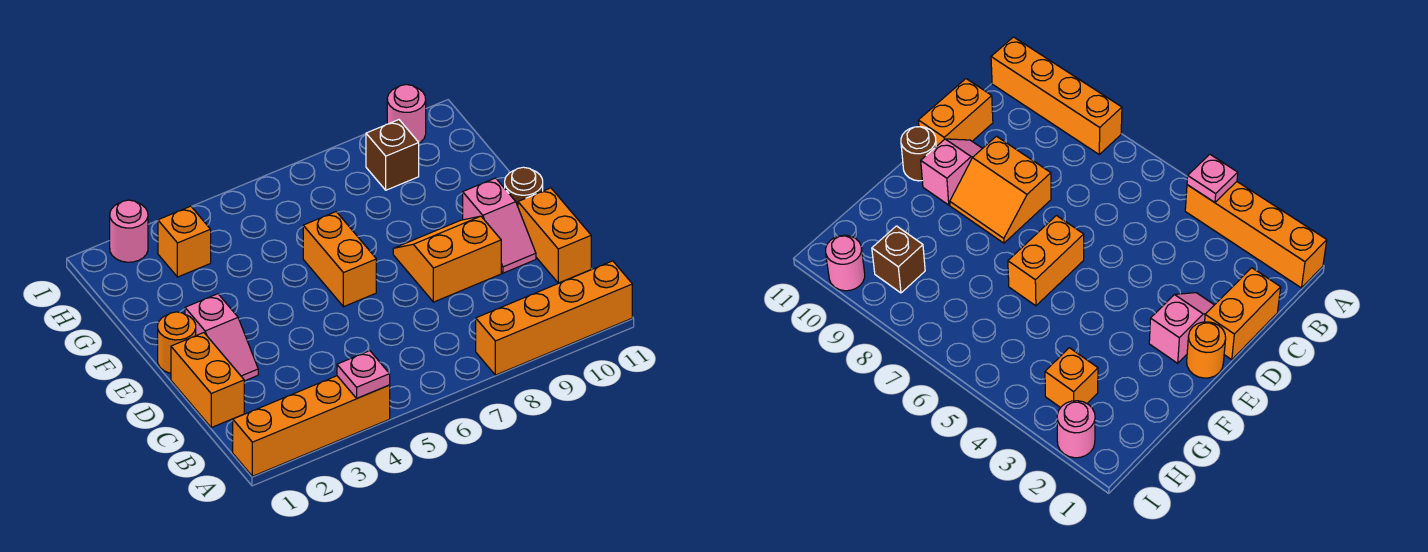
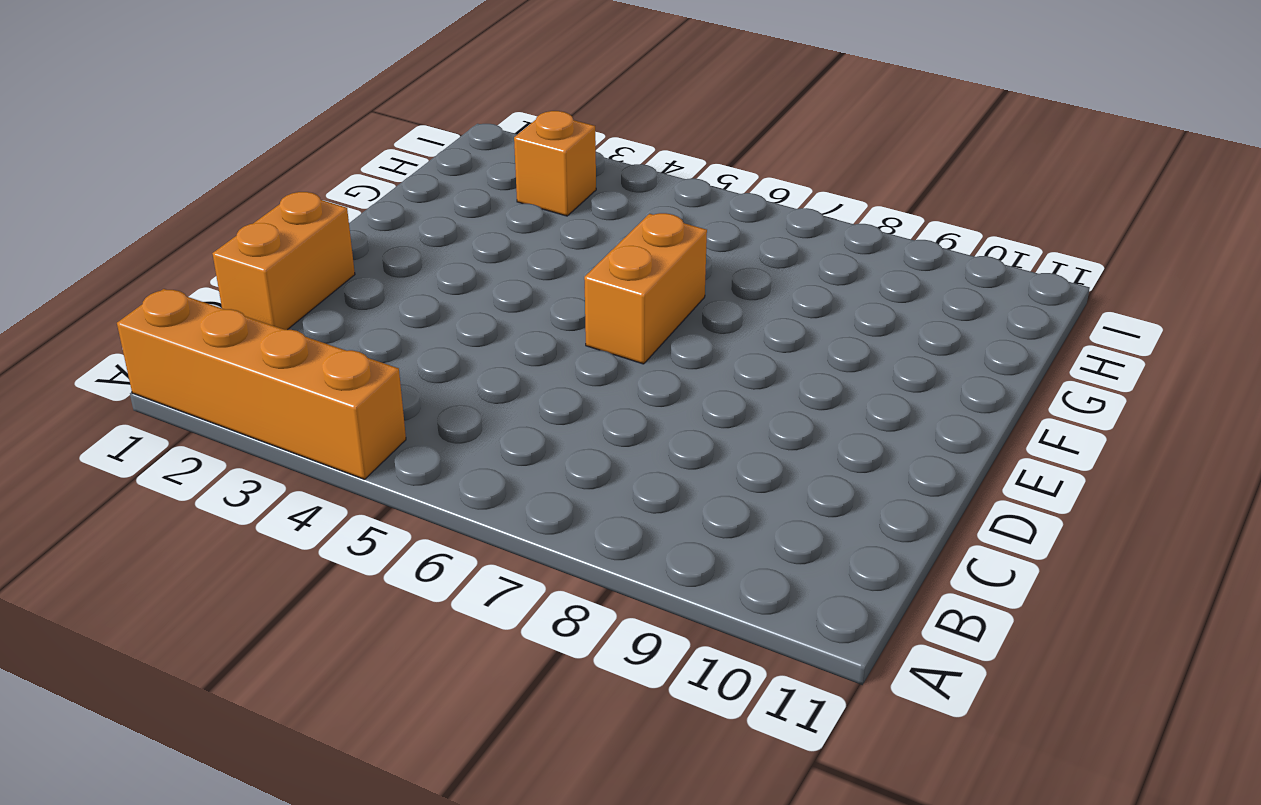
none -> orange brick A8:A11 level 1
none -> orange brick C11:D11 level 1
none -> pink slope D2:E2 level 1 top E

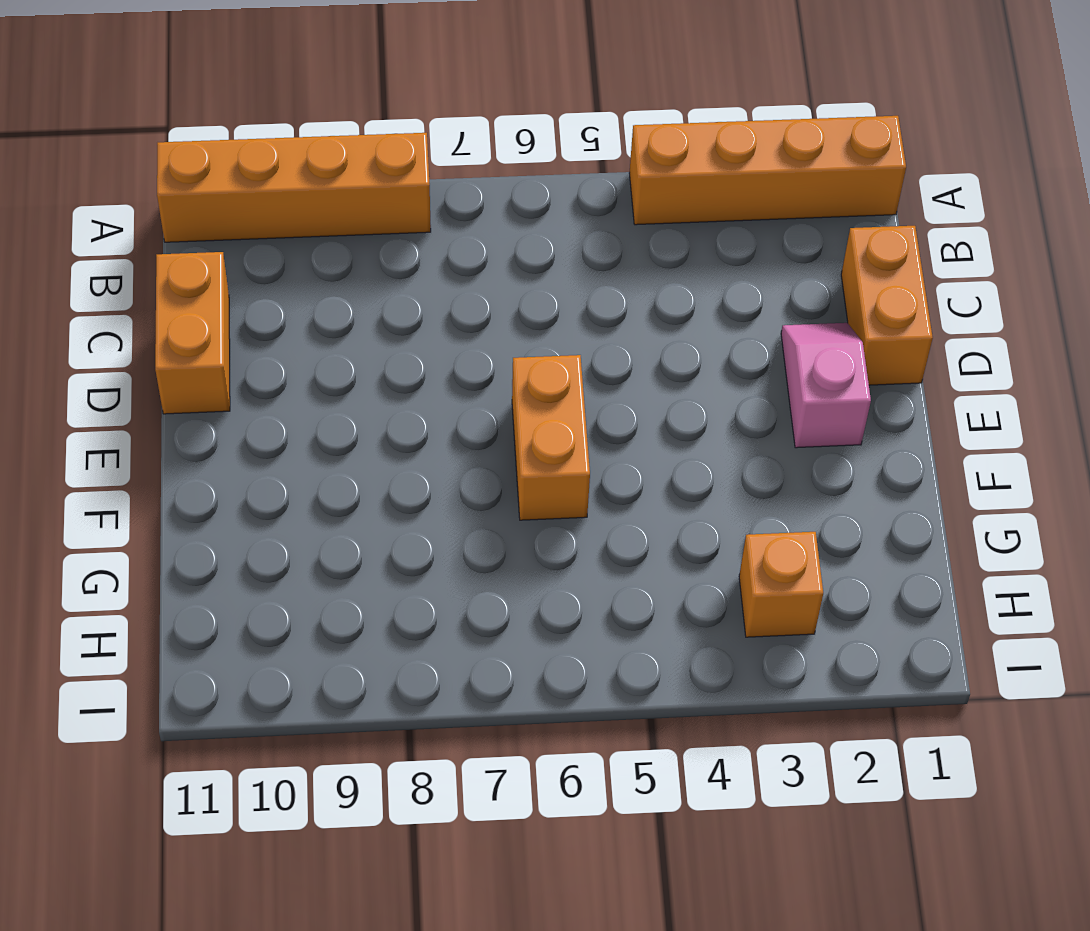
none -> orange slope D8:E9 level 1 top D
none -> pink slope D10:E10 level 1 top E
none -> orange round brick E1 level 1

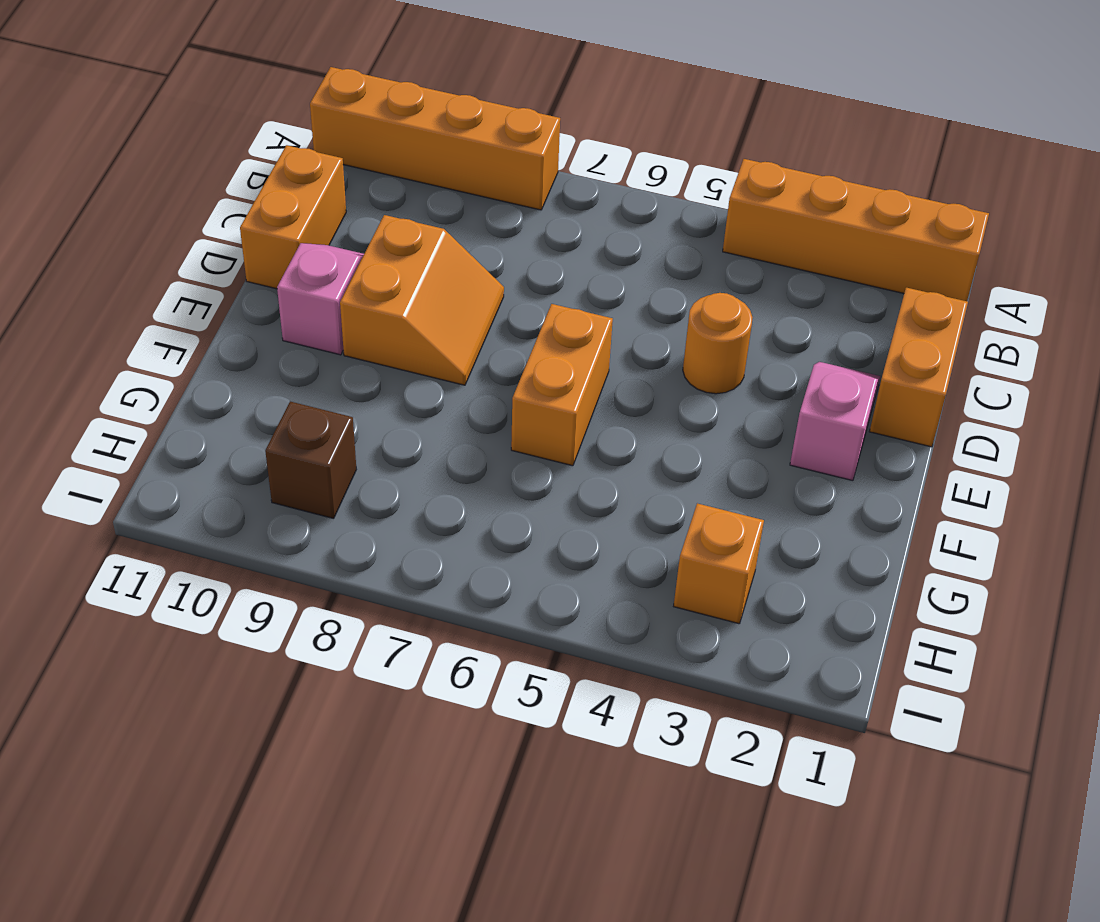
orange round brick D4 level 1 -> orange round brick E1 level 1
orange slope D8:E9 level 1 top 9 -> orange slope D8:E9 level 1 top D
none -> brown round brick E11 level 1
none -> pink round brick I2 level 1
none -> pink round brick I10 level 1

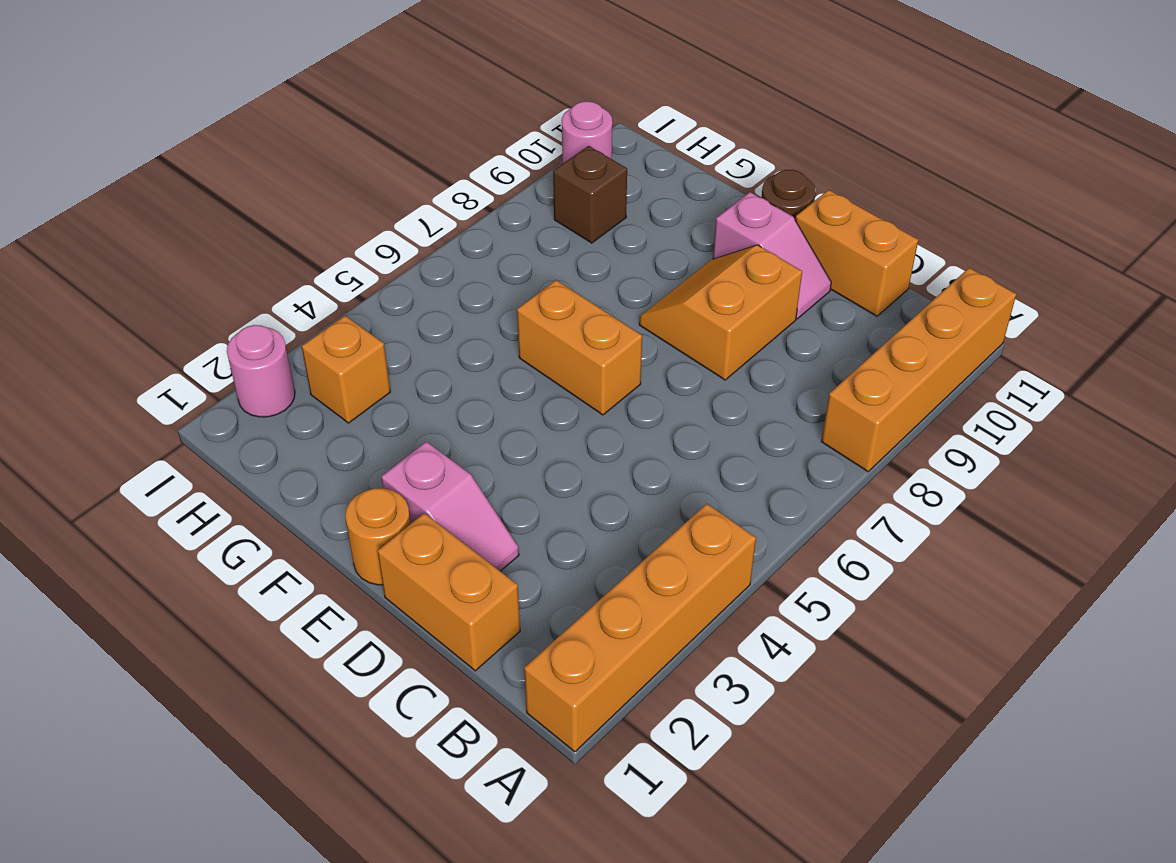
none -> pink plate A4 level 2

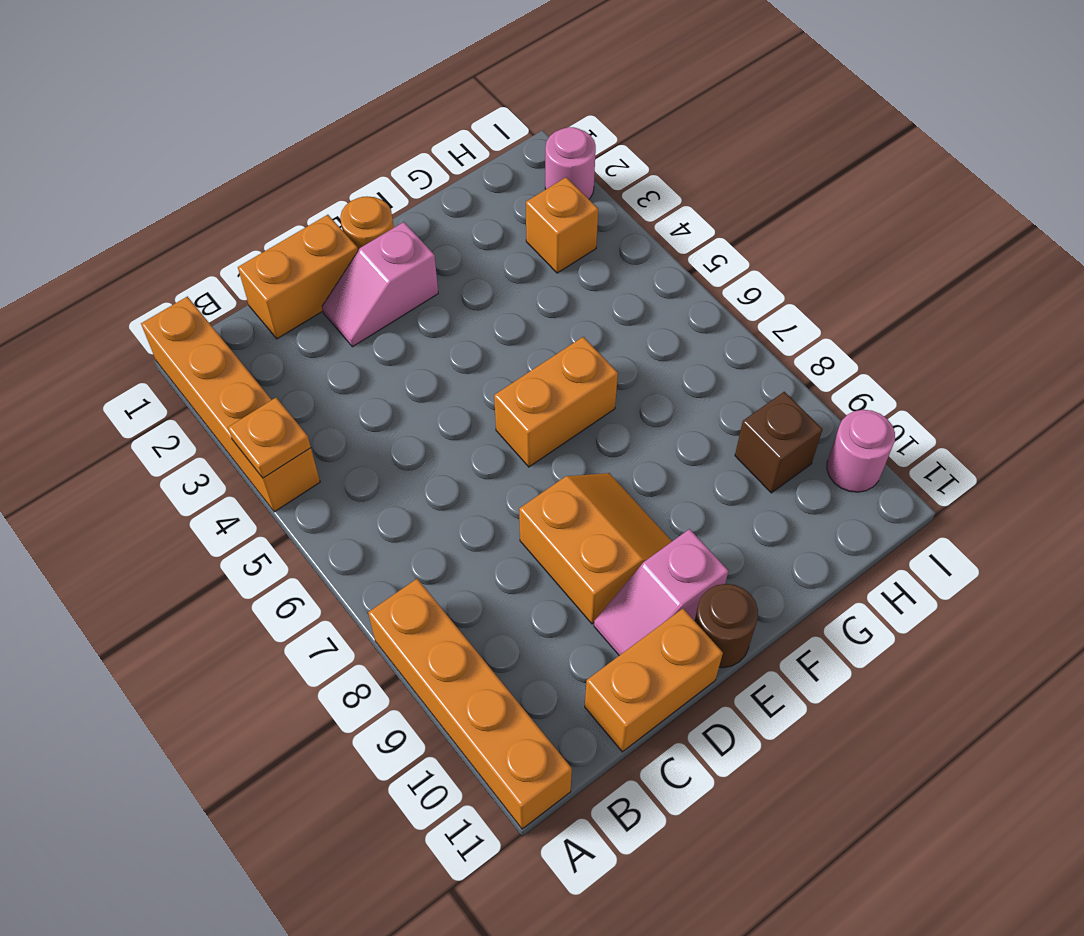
orange plate A4 level 2 -> pink plate A4 level 2

